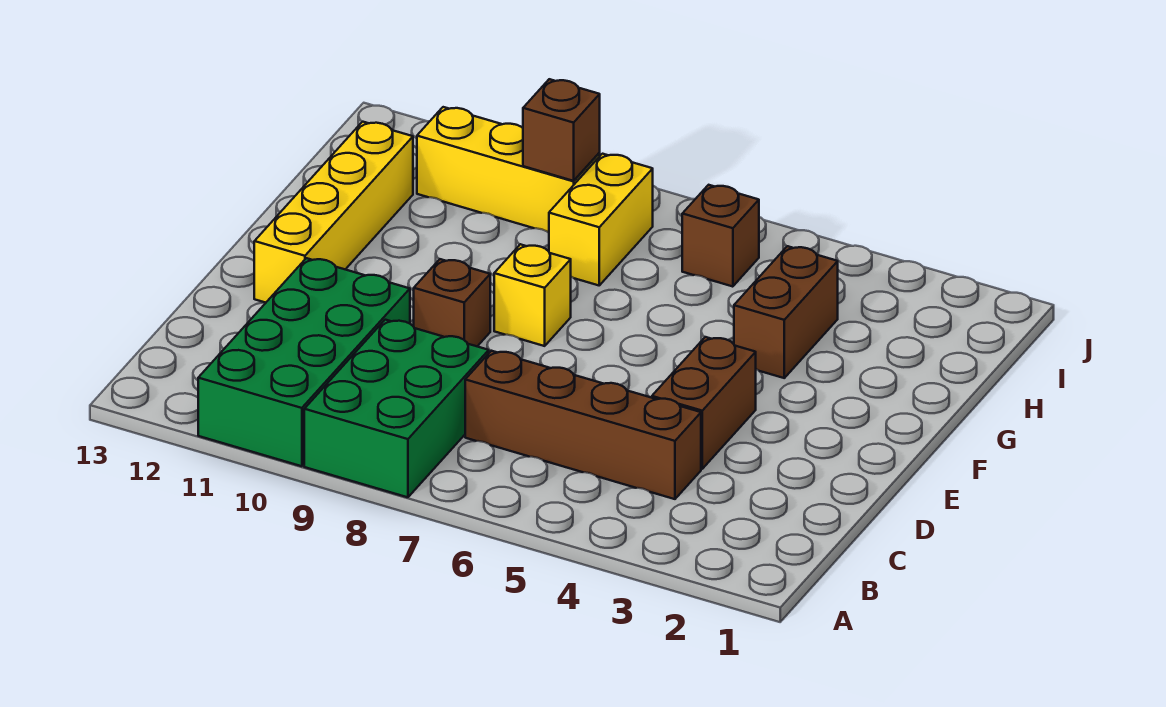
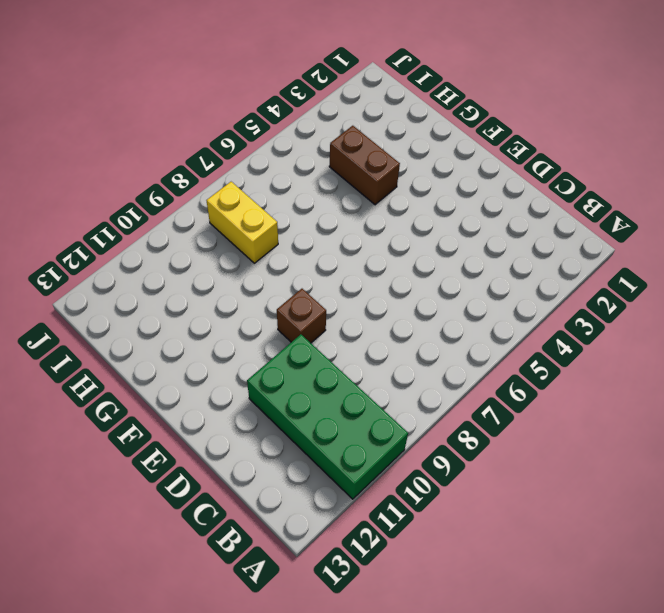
none -> green brick A8:C9 level 1
none -> brown brick C4:C7 level 1
none -> brown brick D4:E4 level 1

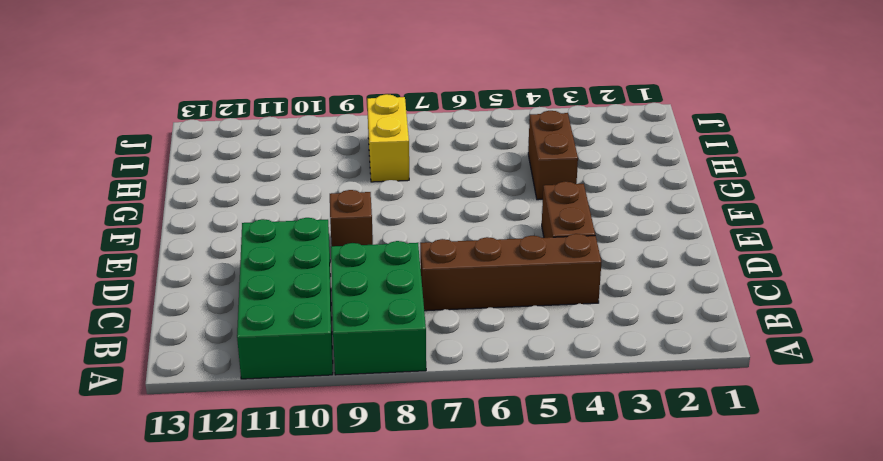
none -> yellow brick E12:H12 level 1
none -> yellow brick F8 level 1
none -> brown brick I6 level 1

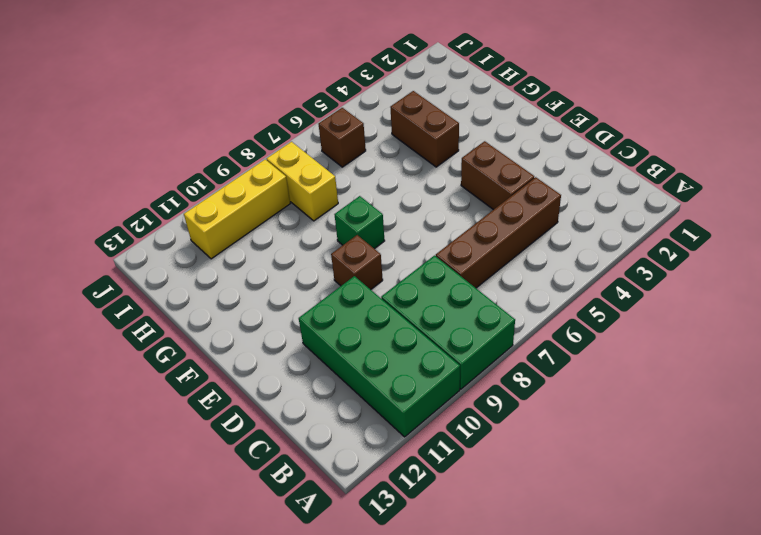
green brick F8 level 1 -> yellow brick F8 level 1
none -> yellow brick E12:H12 level 1
none -> brown brick I9 level 2

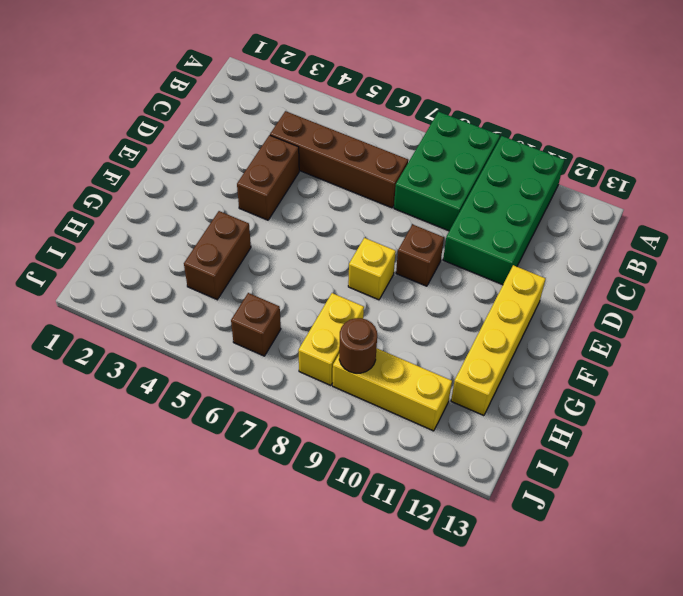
brown round brick I9 level 2 -> brown brick I9 level 2

